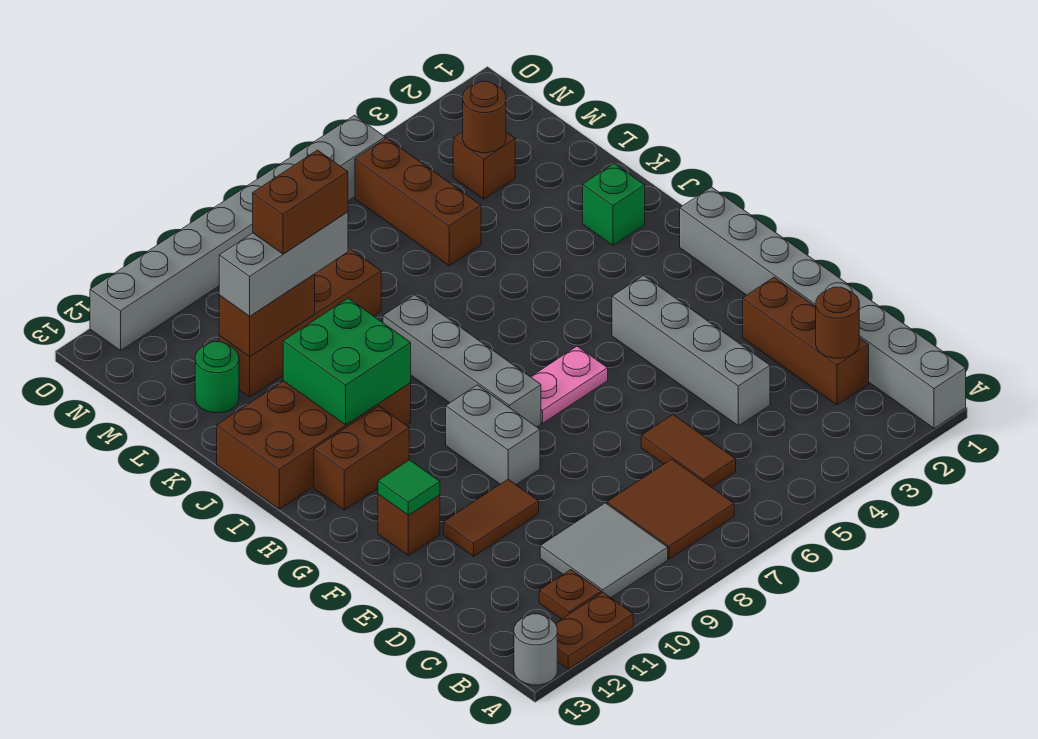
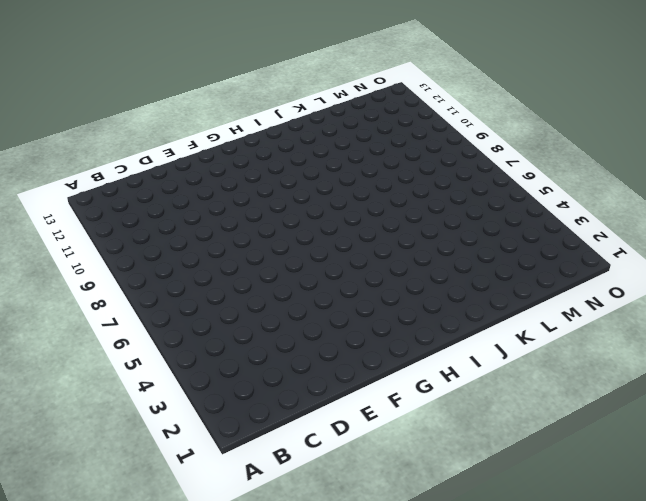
none -> grey brick A1:H1 level 1
none -> brown plate A11:A12 level 1
none -> grey round brick A13 level 1

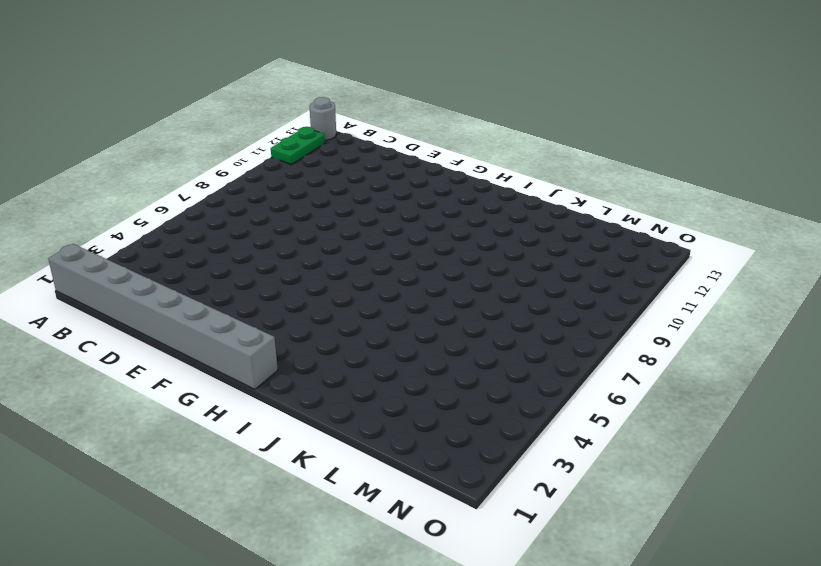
green plate A11:A12 level 1 -> brown plate A11:A12 level 1
none -> brown tile B7:C8 level 1
none -> grey tile B9:C10 level 1
none -> brown plate B11 level 1

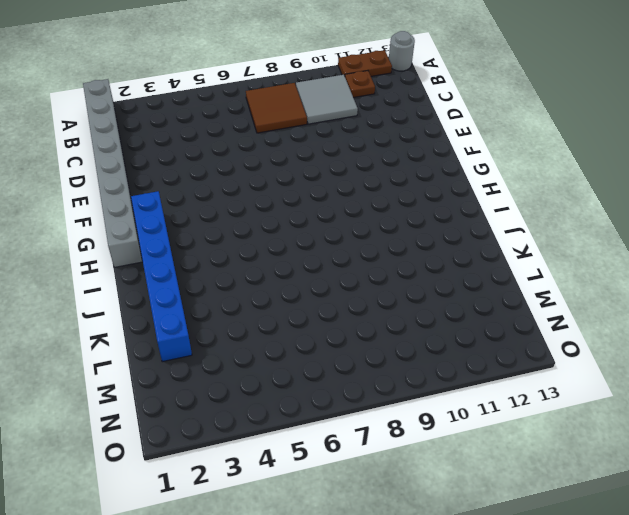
blue brick G2:L2 level 1 -> green brick J2 level 1
none -> brown brick C2:E2 level 1
none -> brown tile C6:D6 level 1
none -> grey brick D4:G4 level 1

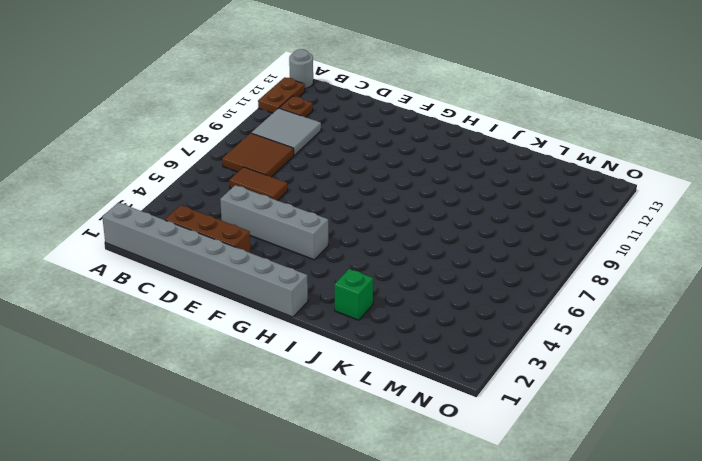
none -> brown tile E10:E11 level 1
none -> grey brick F9:G9 level 1
none -> brown brick F12 level 1

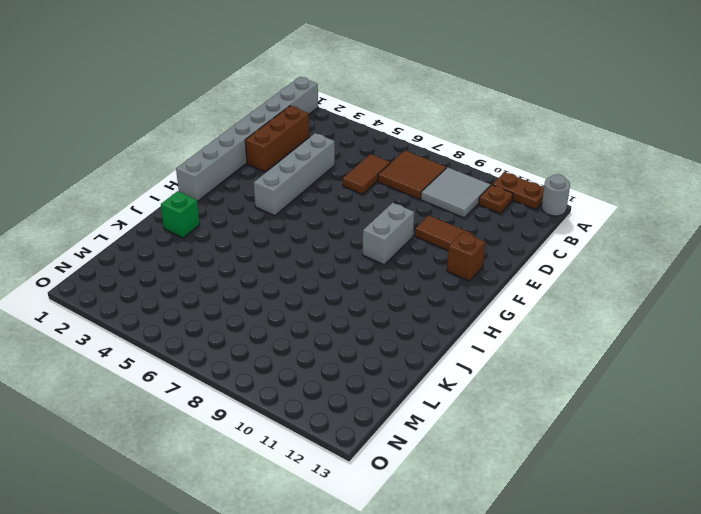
none -> pink plate G6:G7 level 1
none -> grey brick G8:J8 level 1
none -> brown brick H11:H12 level 1

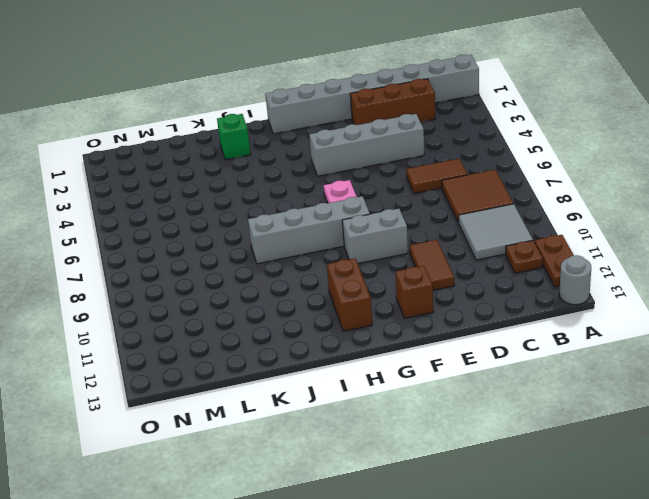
none -> brown brick I10:J13 level 1
none -> brown brick L5:N5 level 1
none -> brown brick L8:L11 level 1

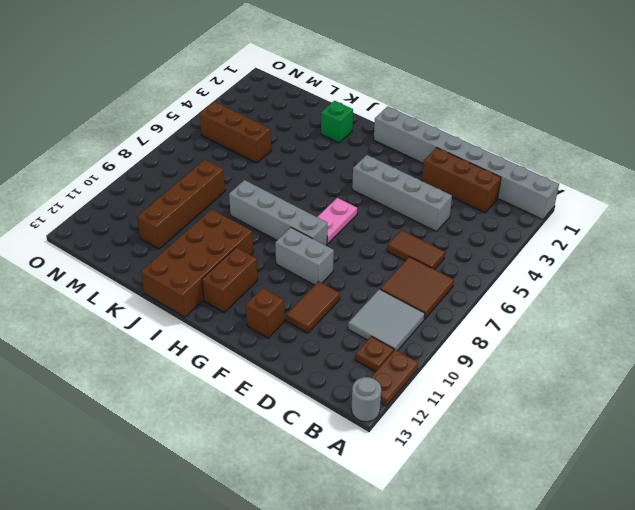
none -> green round brick L12 level 1
none -> brown brick M3 level 1
none -> grey brick O5:O12 level 1

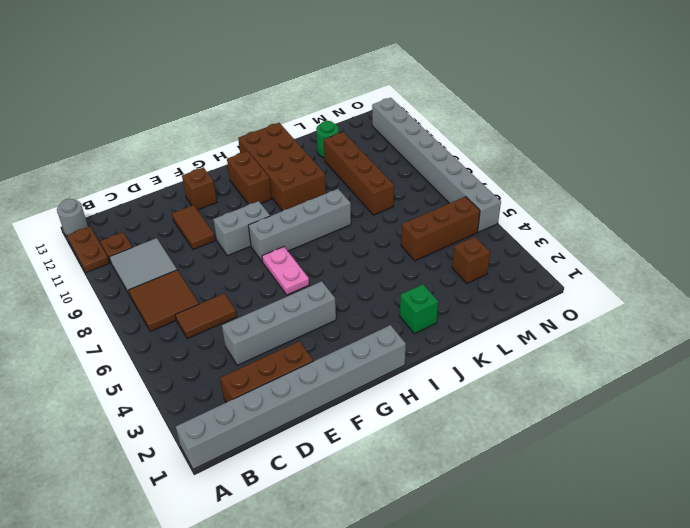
none -> brown round brick C2 level 2
none -> green tile F12 level 2
none -> green brick I10:J11 level 2

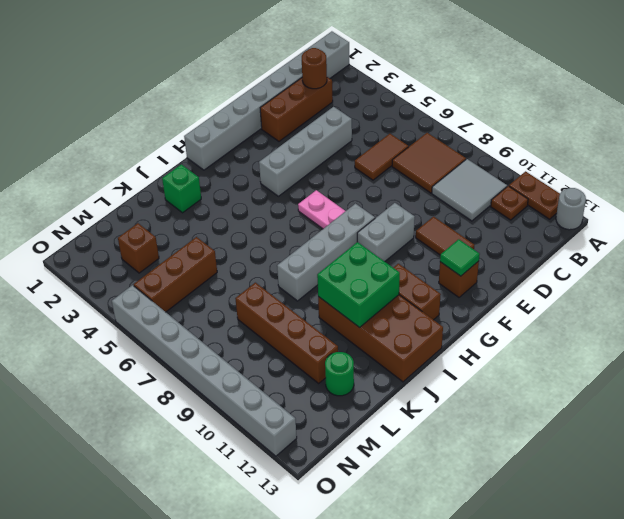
none -> brown brick L10:L11 level 2
none -> brown round brick M3 level 2
none -> grey brick L9:L11 level 3

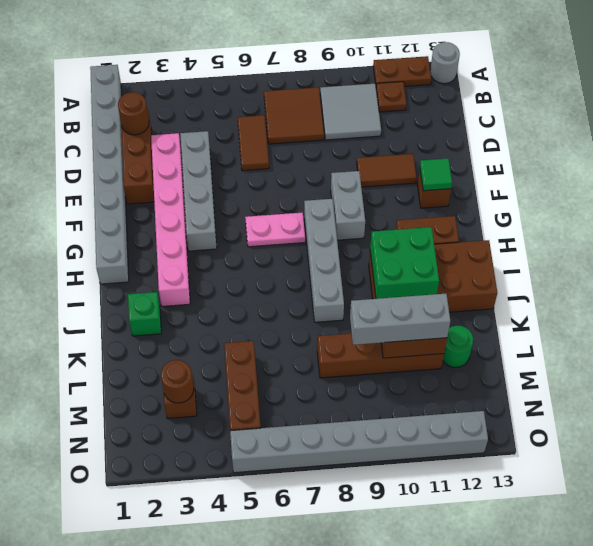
pink brick D3:I3 level 1 -> none
none -> brown brick L9:L10 level 4

